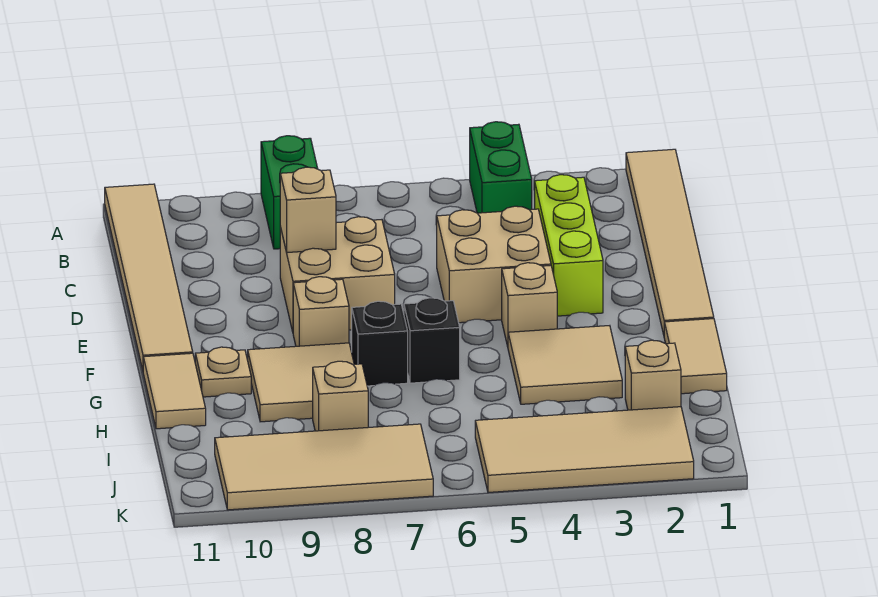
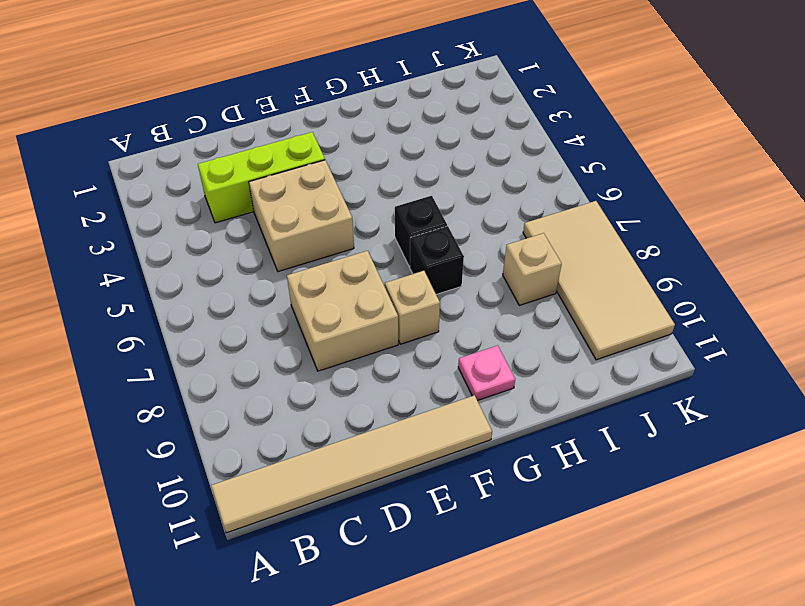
pink plate G10 level 1 -> tan plate G10 level 1
none -> tan tile A1:F1 level 1
none -> green brick A4:B4 level 1
none -> green brick A8:B8 level 1

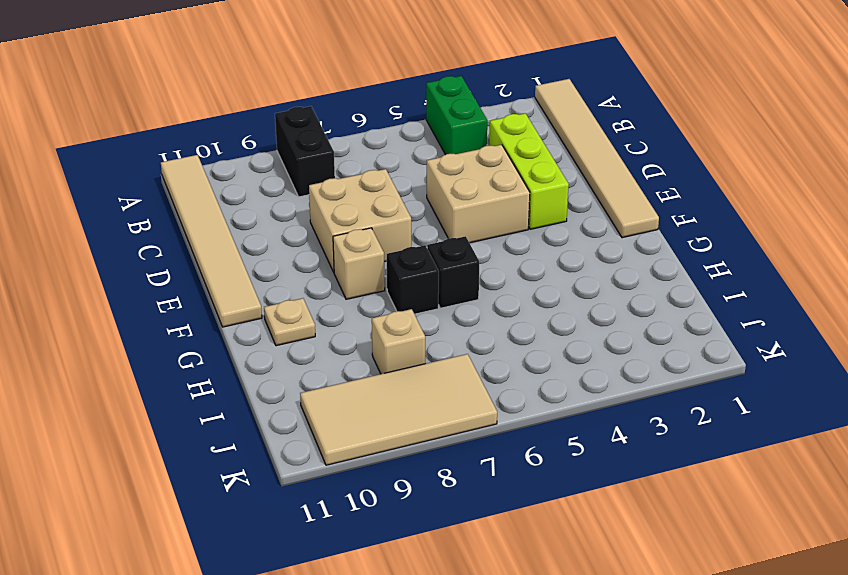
black brick A8:B8 level 1 -> green brick A8:B8 level 1
none -> tan brick F4 level 1
none -> tan tile G1:H1 level 1
none -> tan tile G3:H4 level 1

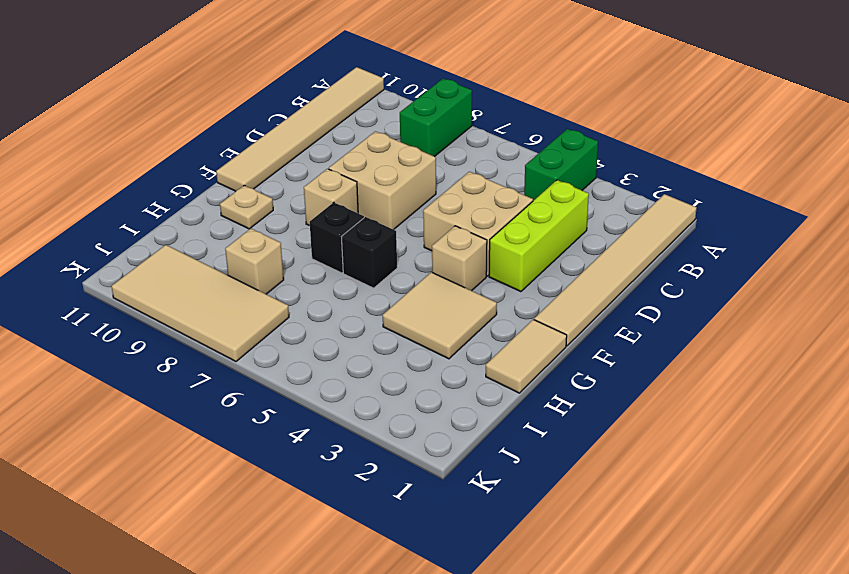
none -> tan tile G8:H9 level 1
none -> tan tile G11:H11 level 1
none -> tan brick I2 level 1

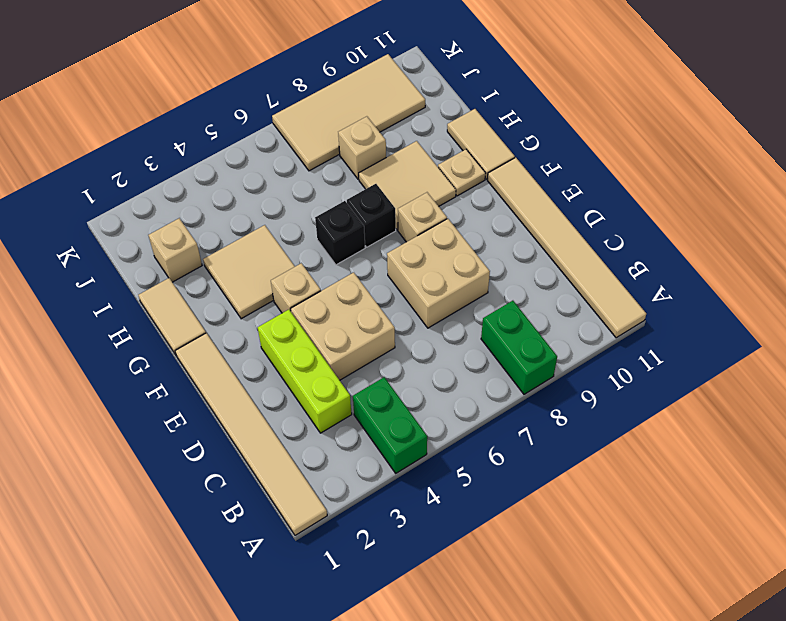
none -> tan tile J2:K5 level 1
none -> tan brick D8 level 2

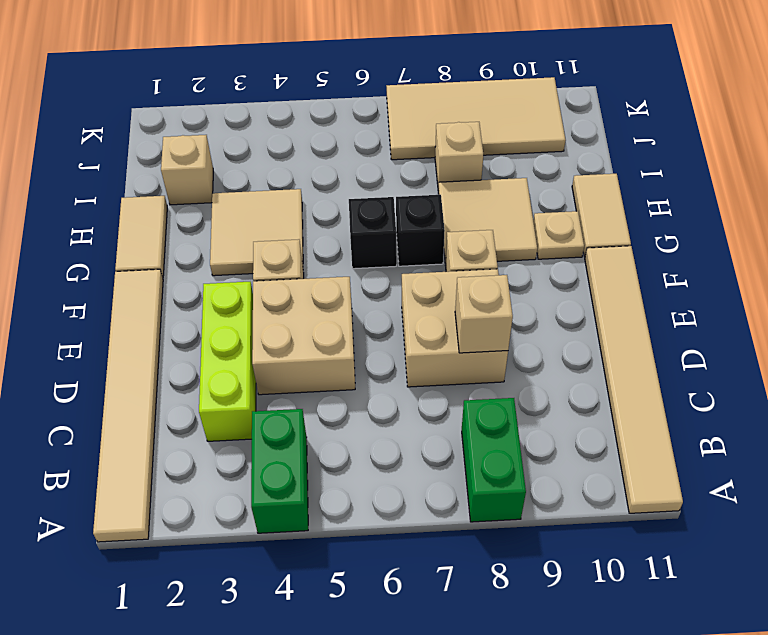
none -> tan tile J2:K5 level 1

